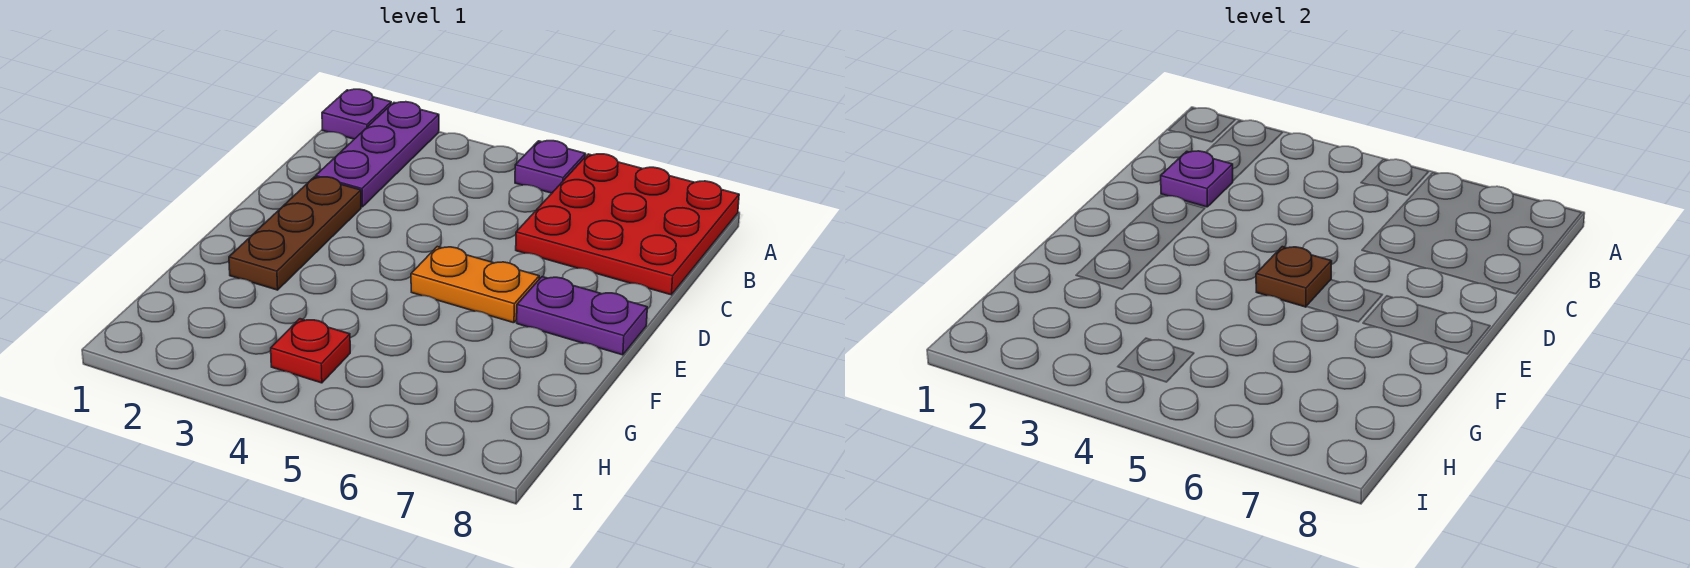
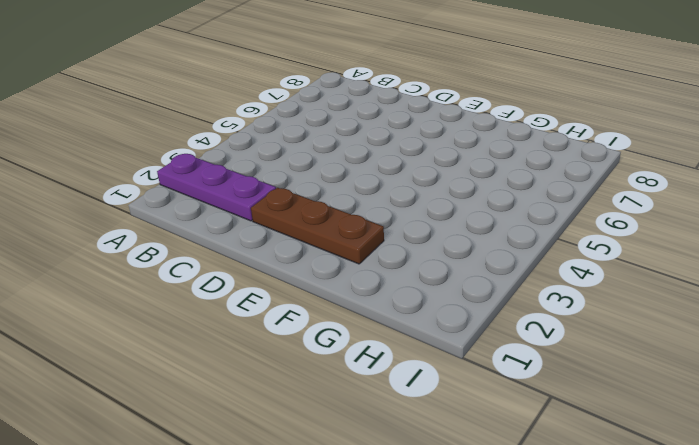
none -> purple plate A1 level 1
none -> purple plate A5 level 1

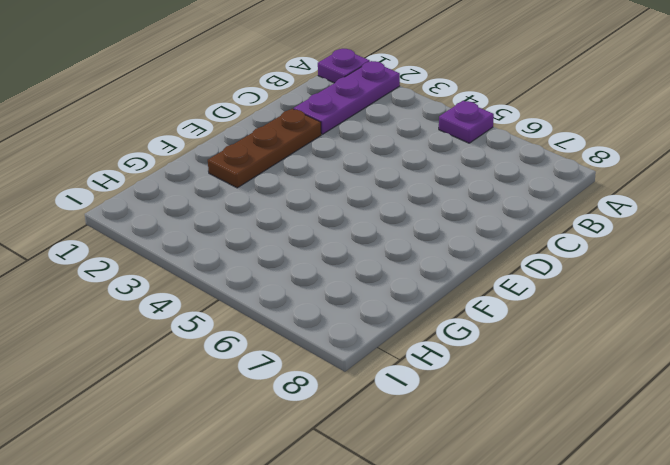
none -> red plate A6:C8 level 1
none -> orange plate E5:E6 level 1

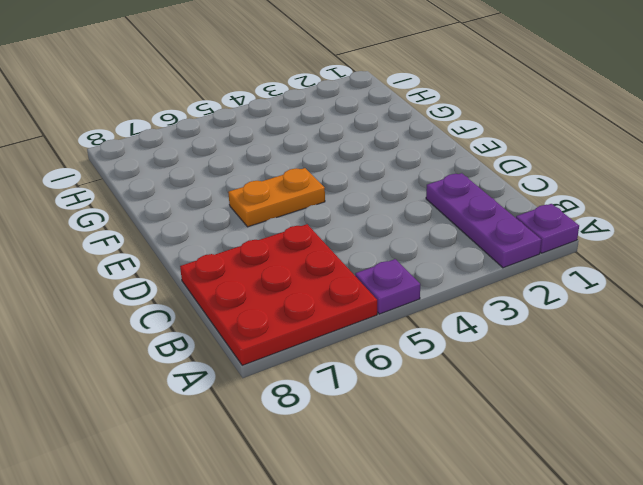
none -> brown plate D2:F2 level 1
none -> purple plate E7:E8 level 1

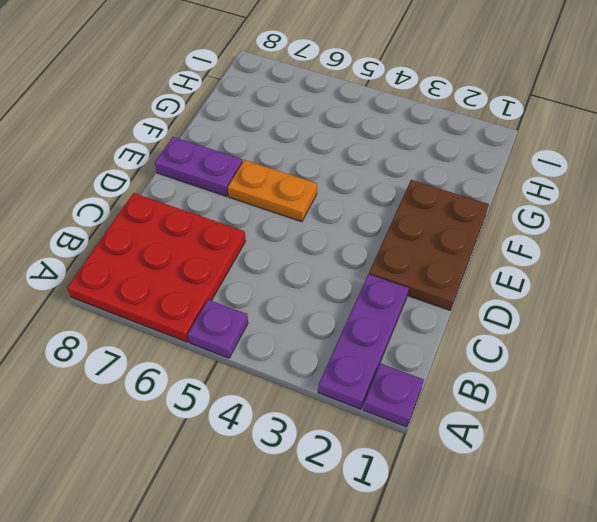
brown plate D1:F2 level 1 -> brown plate D2:F2 level 1
none -> red plate H4 level 1
none -> purple plate C2 level 2

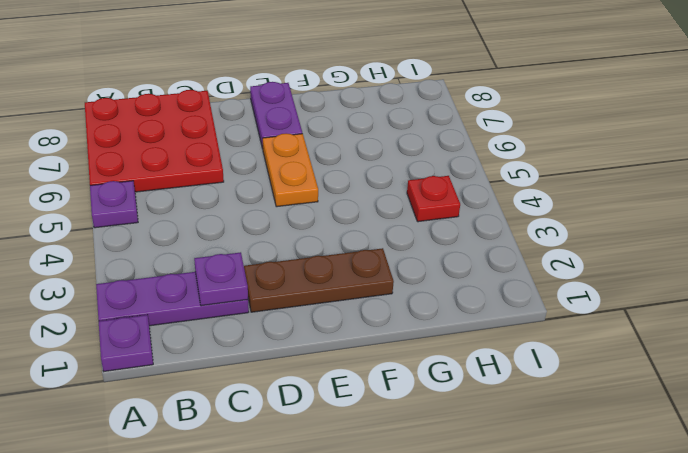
none -> brown plate E5 level 2

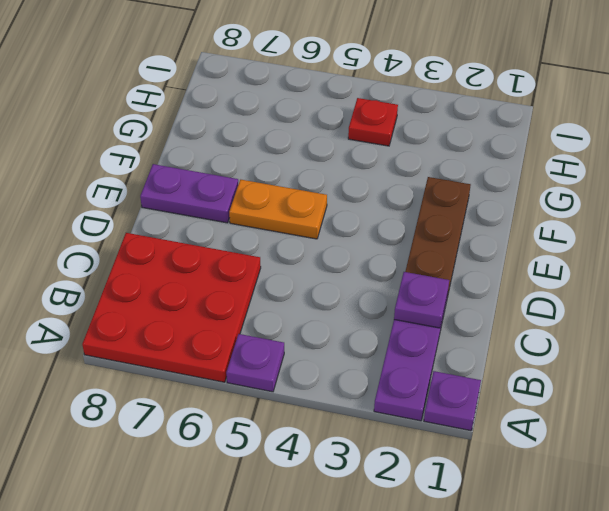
none -> brown plate E5 level 2

